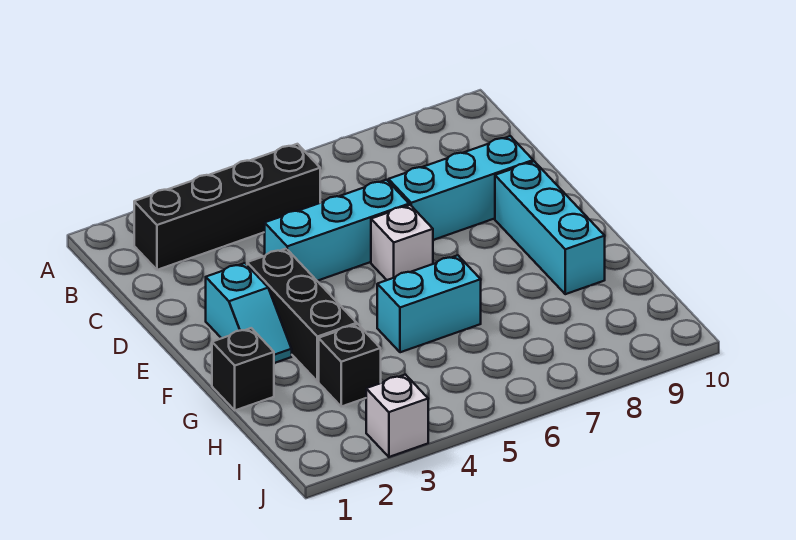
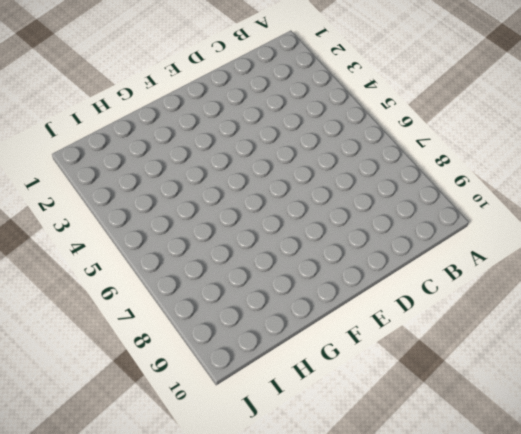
none -> black brick B2:B5 level 1
none -> cyan brick D4:D6 level 1

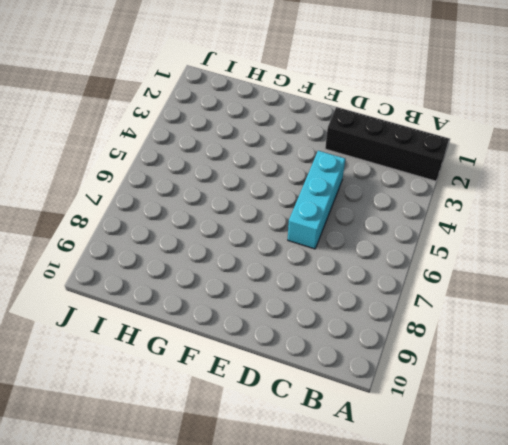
black brick A2:D2 level 1 -> black brick B2:B5 level 1
none -> cyan brick D7:D9 level 1
none -> cyan slope E2:F2 level 1 top E

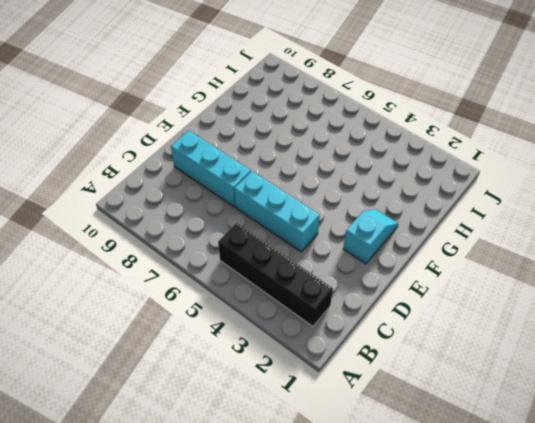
none -> black brick E3:G3 level 1
none -> white brick E6 level 1

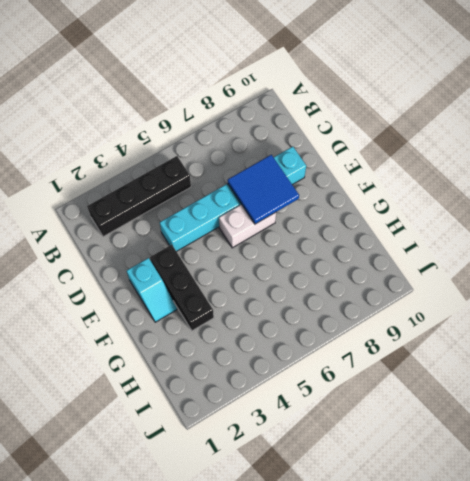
blue tile D7:E8 level 2 -> none
white brick E6:E7 level 1 -> white brick E6 level 1
none -> cyan brick E9:G9 level 1
none -> black brick G1 level 1

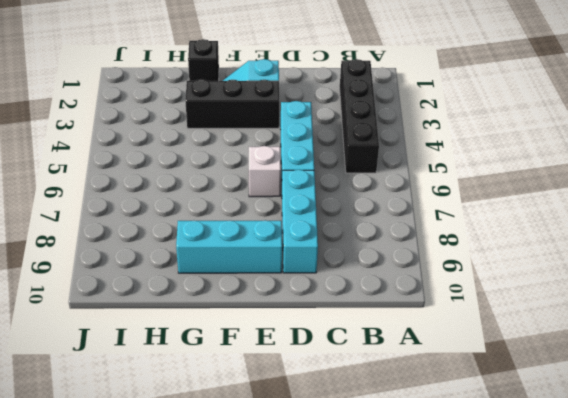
none -> cyan brick G5:G6 level 1
none -> black brick H3 level 1

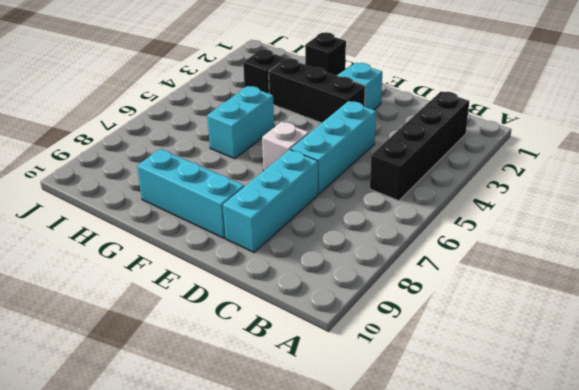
none -> white brick J3 level 1

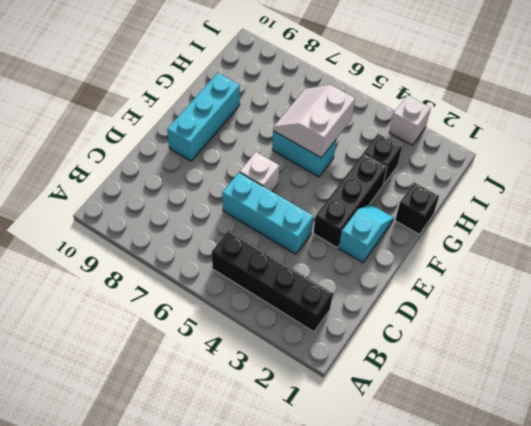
white slope G5:H6 level 2 top 5 -> none
none -> cyan brick D7:D9 level 1

